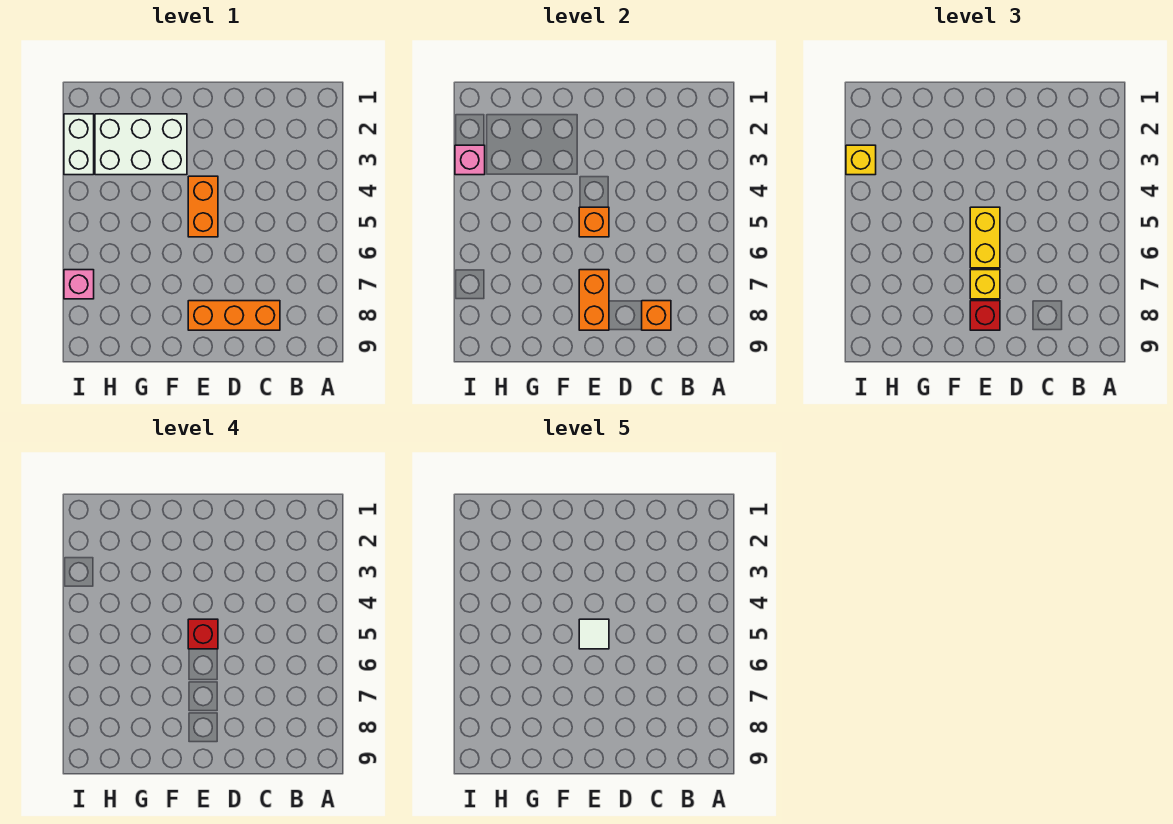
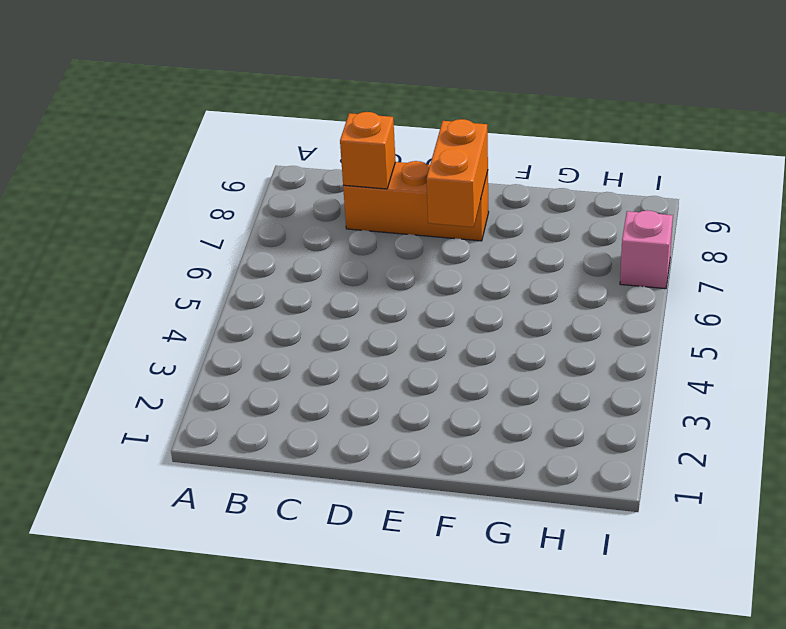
none -> orange brick E4:E5 level 1
none -> white brick F2:H3 level 1
none -> white brick I2:I3 level 1

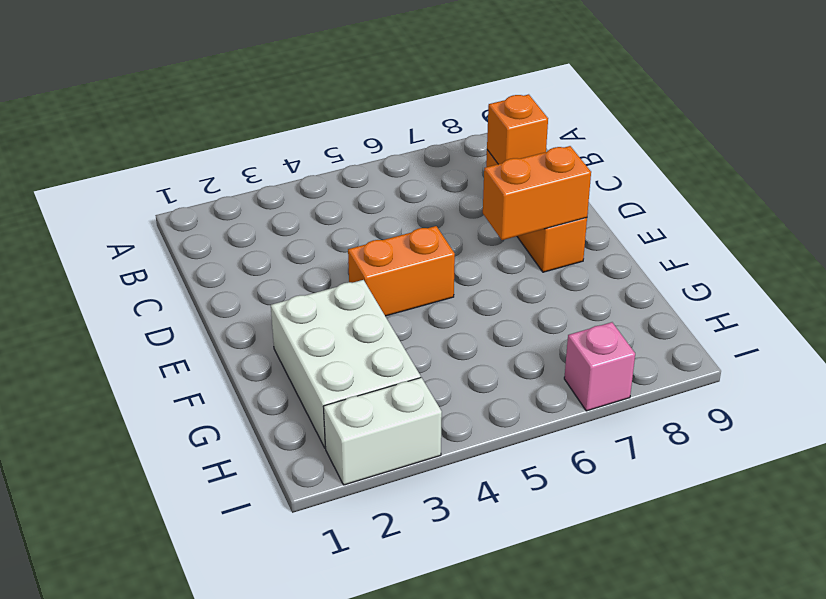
none -> orange brick E5 level 2
none -> pink brick I3 level 2
none -> yellow brick E5:E6 level 3

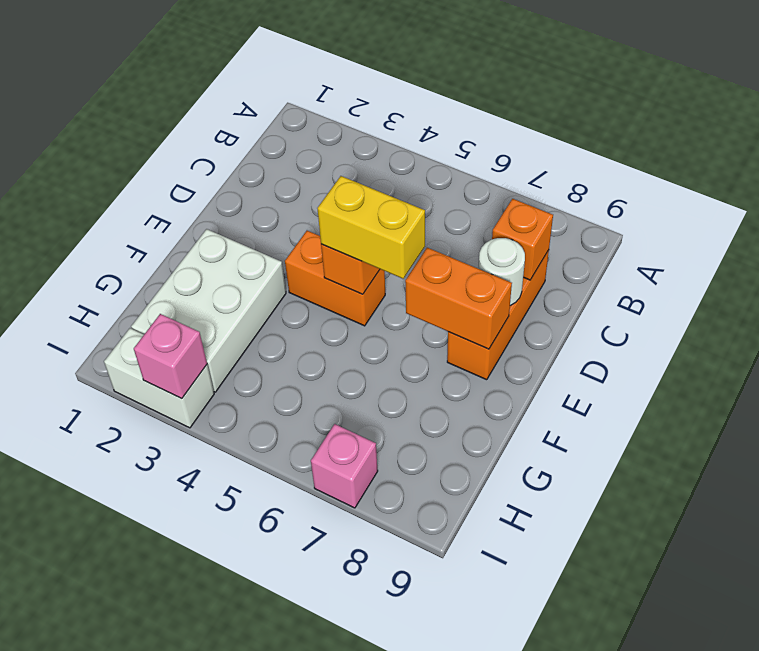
white round brick D8 level 2 -> none
none -> yellow brick E7 level 3
none -> red brick E8 level 3
none -> yellow brick I3 level 3

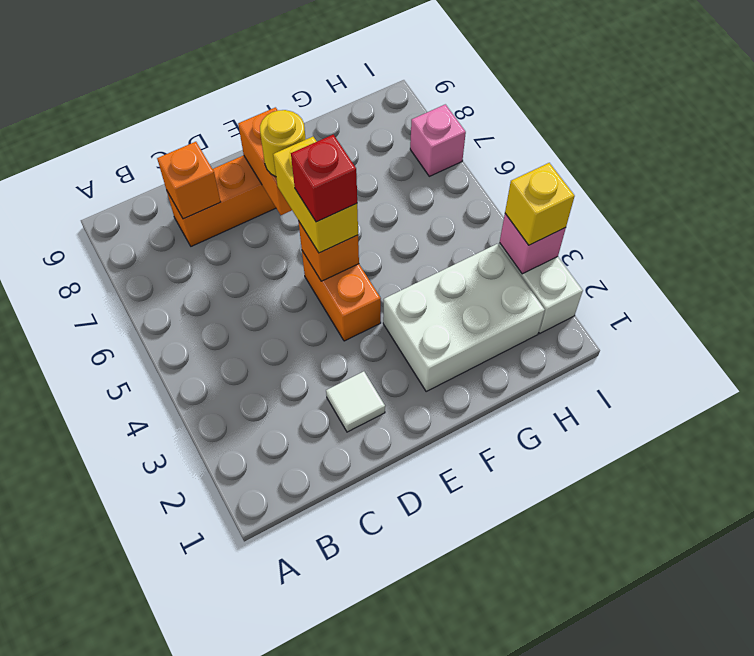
white tile D2 level 1 -> white tile E5 level 5
yellow round brick E7 level 3 -> yellow brick E7 level 3
none -> red brick E8 level 3

